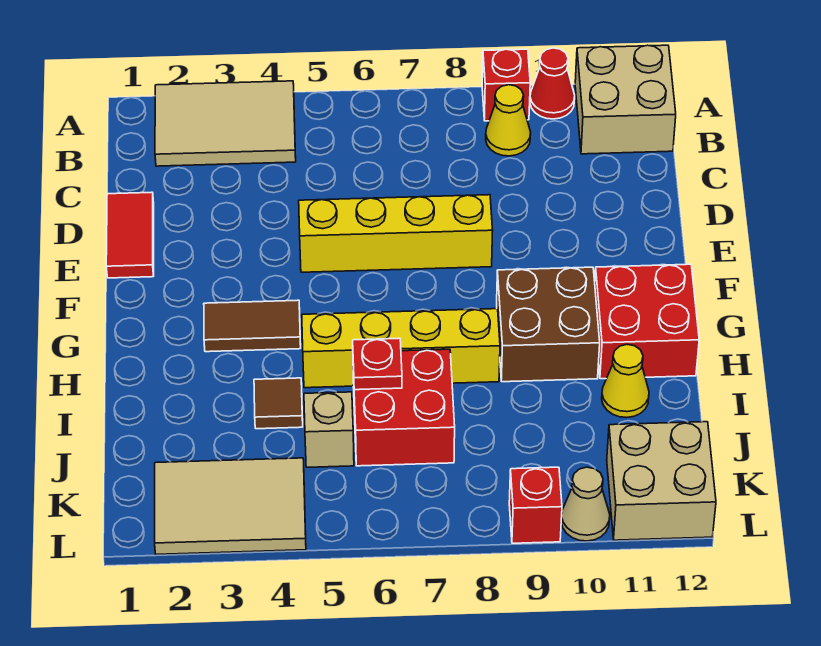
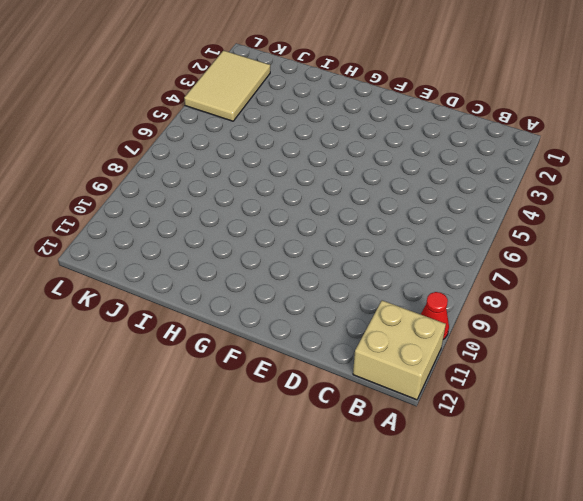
none -> tan tile A2:B4 level 1
none -> red brick A9 level 1
none -> yellow cone B9 level 1

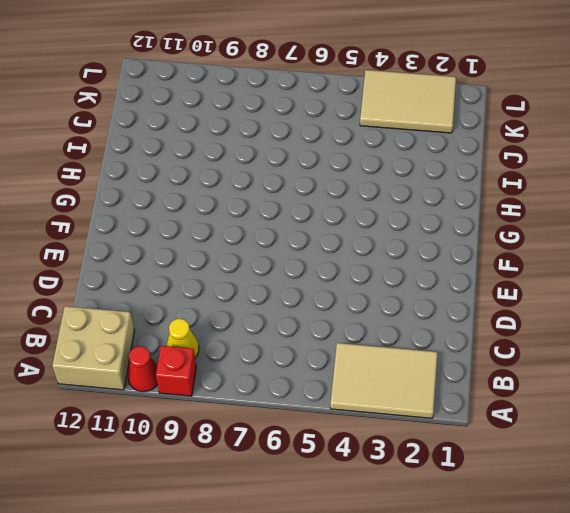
none -> red tile D1:E1 level 1
none -> yellow brick E5:E8 level 1
none -> brown tile G3:G4 level 1

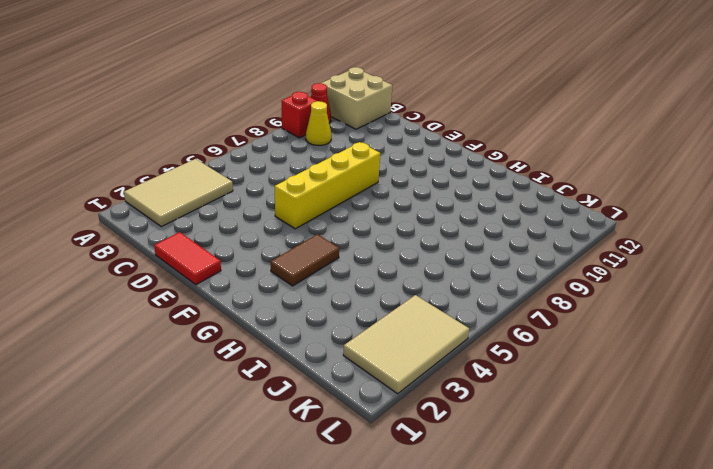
none -> brown brick G9:H10 level 1
none -> red brick G11:H12 level 1
none -> yellow brick H5:H8 level 1

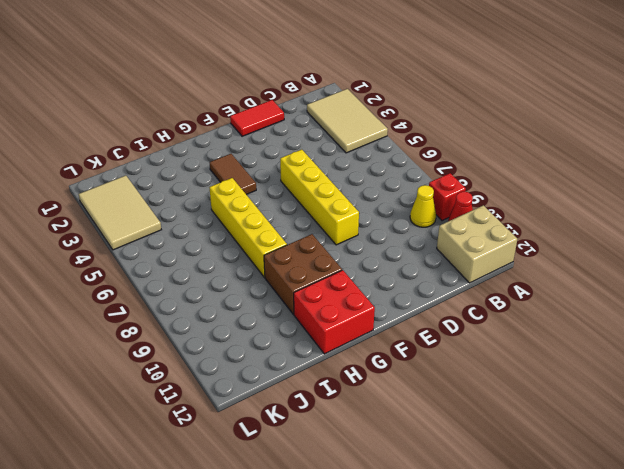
none -> brown tile I4 level 1
none -> red brick I6:J7 level 1
none -> yellow cone I11 level 1

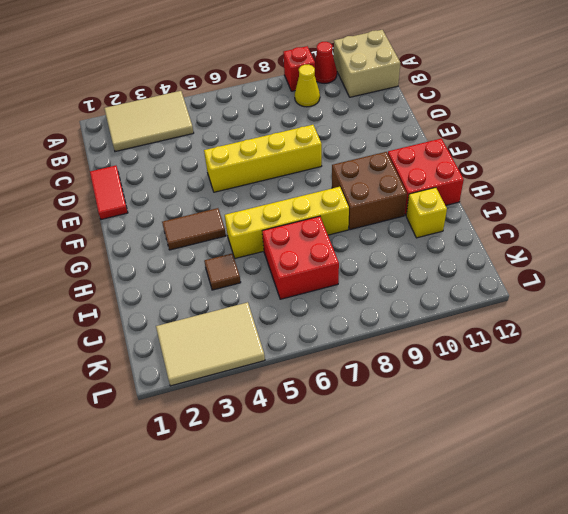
yellow brick I11 level 1 -> yellow cone I11 level 1
none -> tan brick J5 level 1
none -> tan brick K11:L12 level 1
none -> red brick L9 level 1

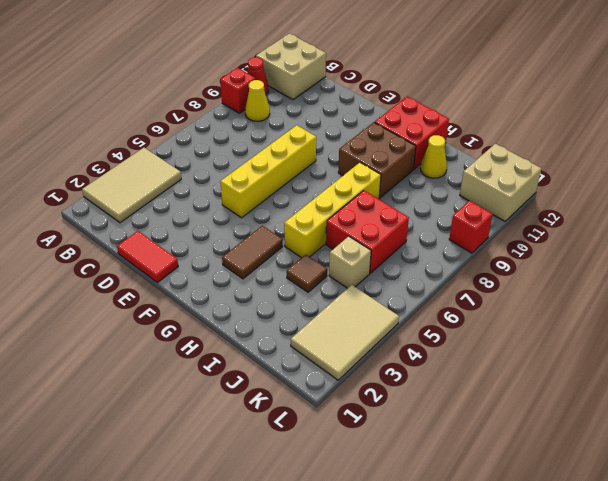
none -> tan cone L10 level 1
none -> red plate I6 level 2

